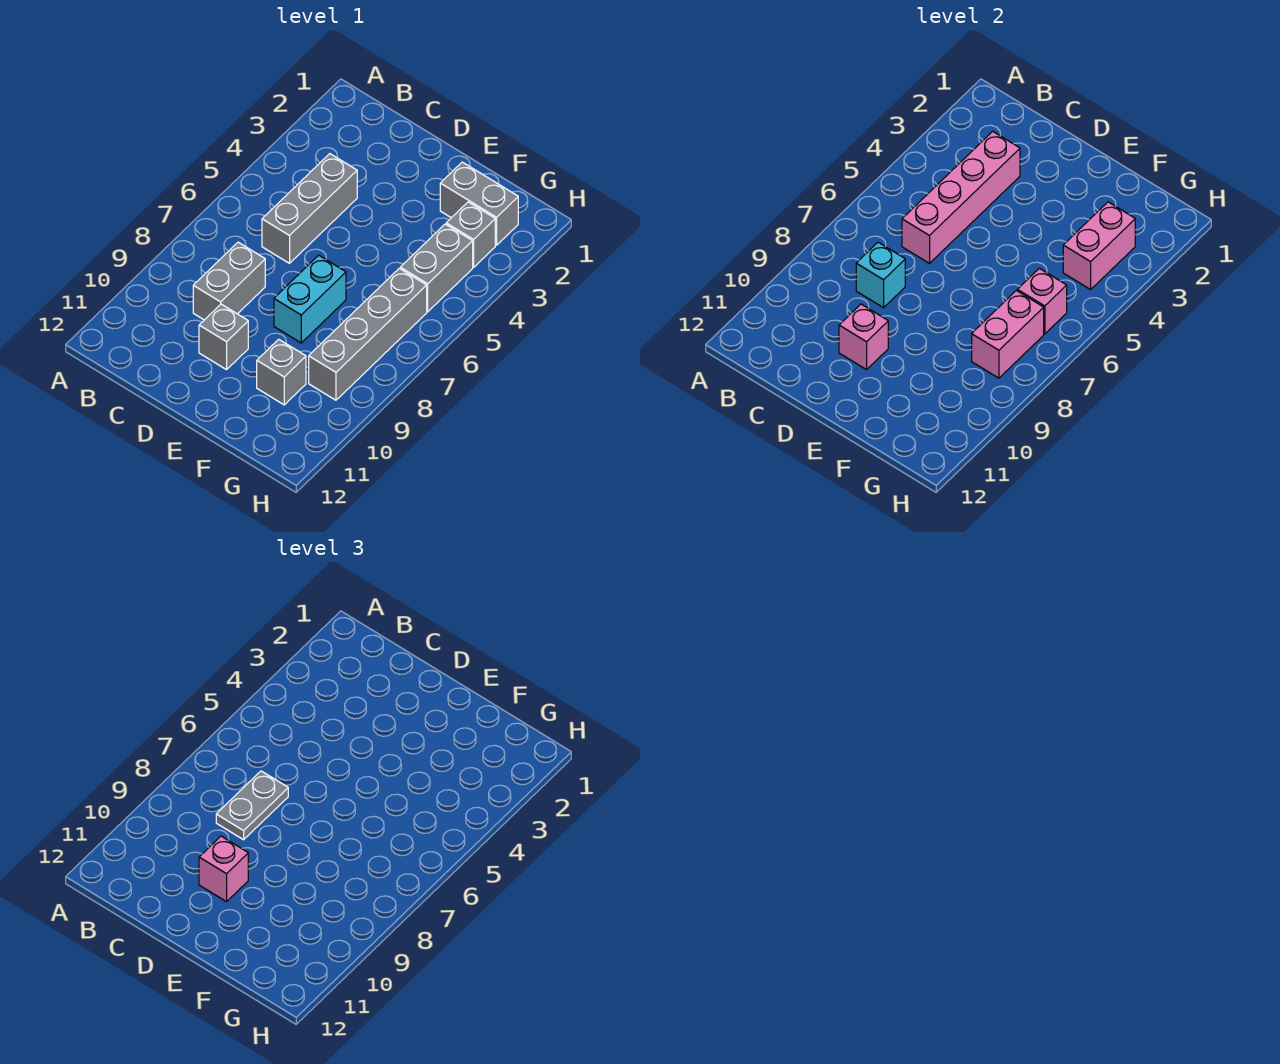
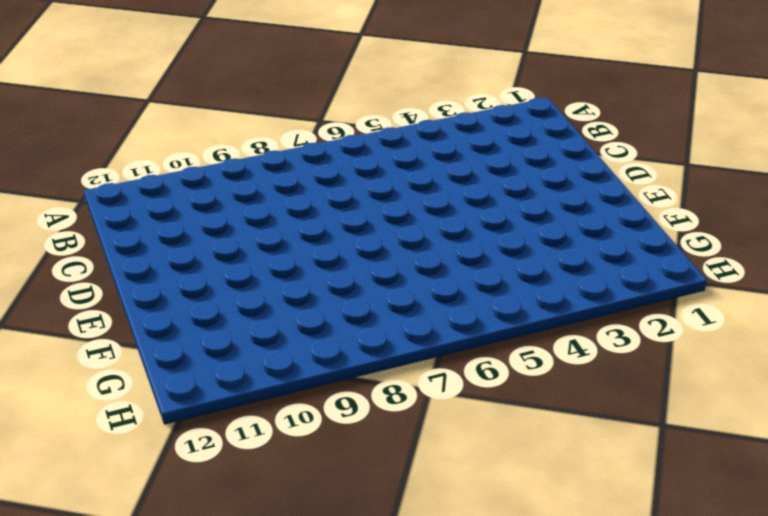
none -> grey brick C4:C6 level 1
none -> grey brick C8:C9 level 1
none -> grey brick D10 level 1

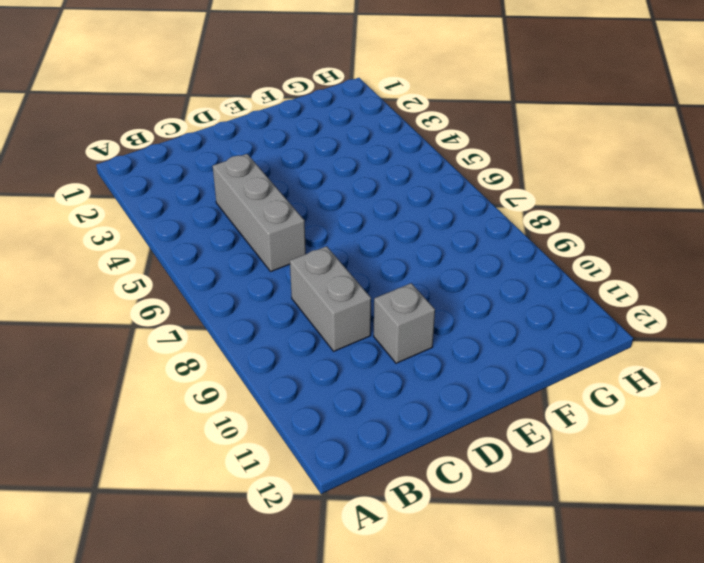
none -> cyan brick E7:E8 level 1
none -> grey brick F2:G2 level 1
none -> grey brick F10 level 1

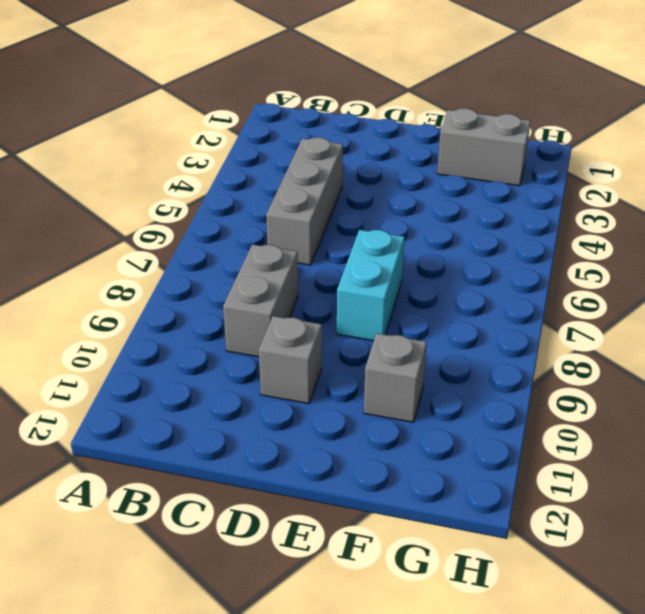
none -> grey brick G3 level 1
none -> grey brick G4:G5 level 1
none -> grey brick G6:G9 level 1

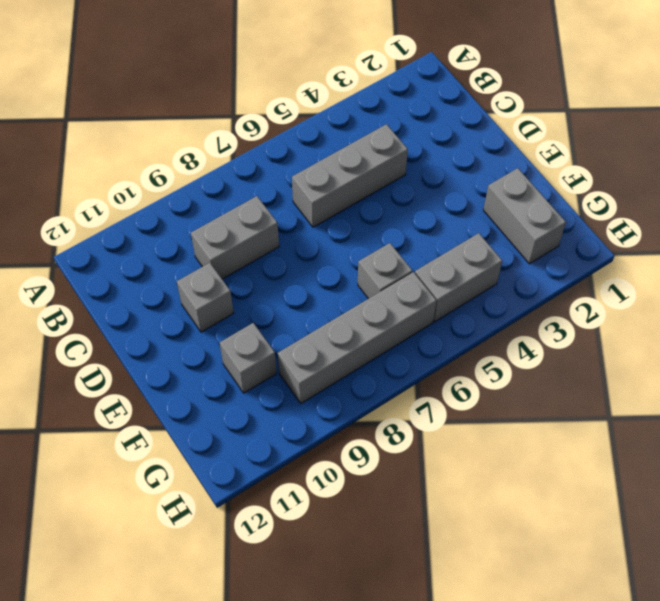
grey brick F6 level 1 -> grey brick G3 level 1
none -> cyan brick E7:E8 level 1
none -> pink brick C3:C6 level 2
none -> cyan brick C8 level 2

